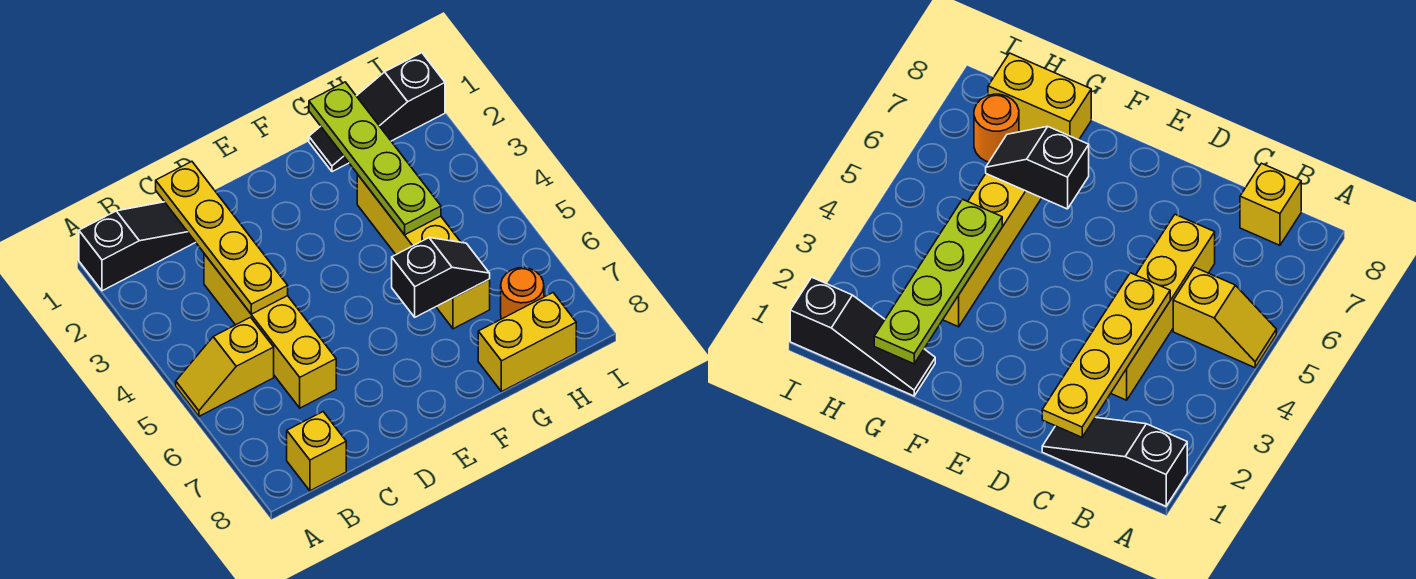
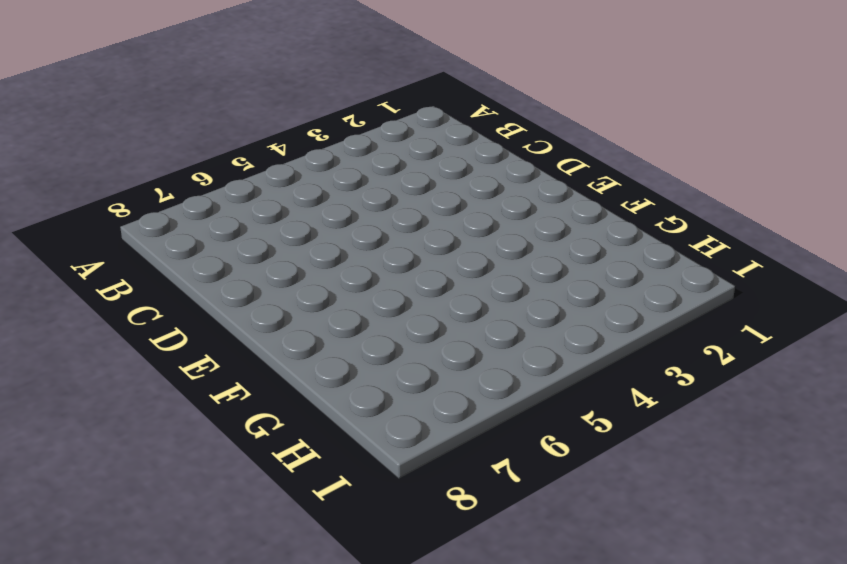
none -> black slope A1:C1 level 1 top A
none -> yellow slope A5:B5 level 1 top B

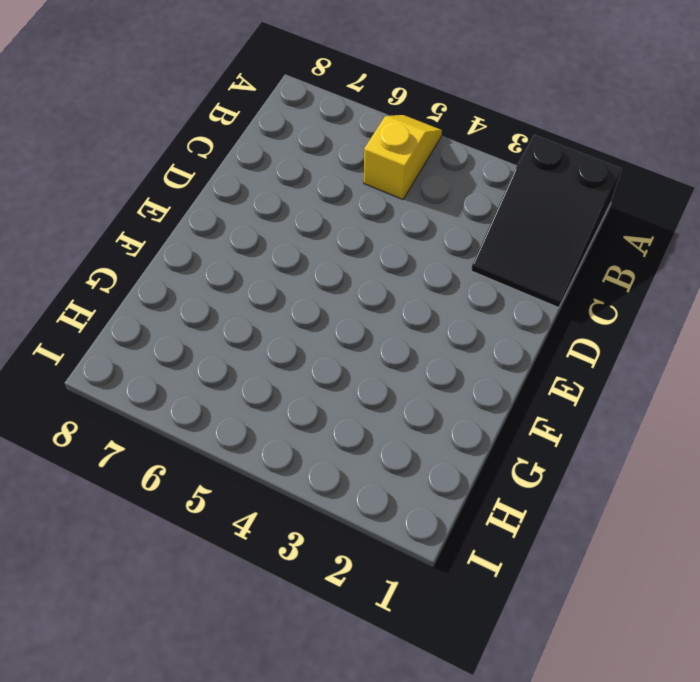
black slope A1:C2 level 1 top A -> black slope A1:C1 level 1 top A
none -> yellow brick B8 level 1
none -> yellow brick C3:C6 level 1

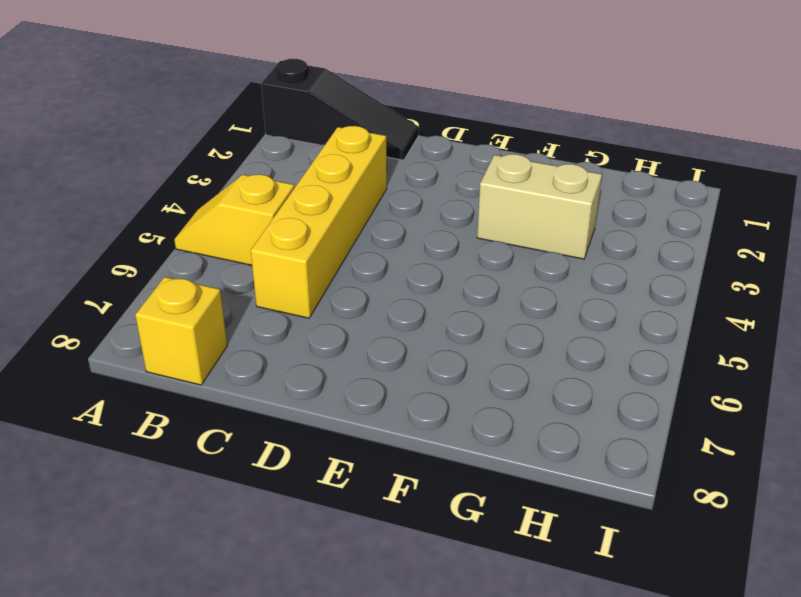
tan brick F3:G3 level 1 -> yellow brick G3:G6 level 1
none -> black slope G1:I1 level 1 top I
none -> yellow brick G8:H8 level 1

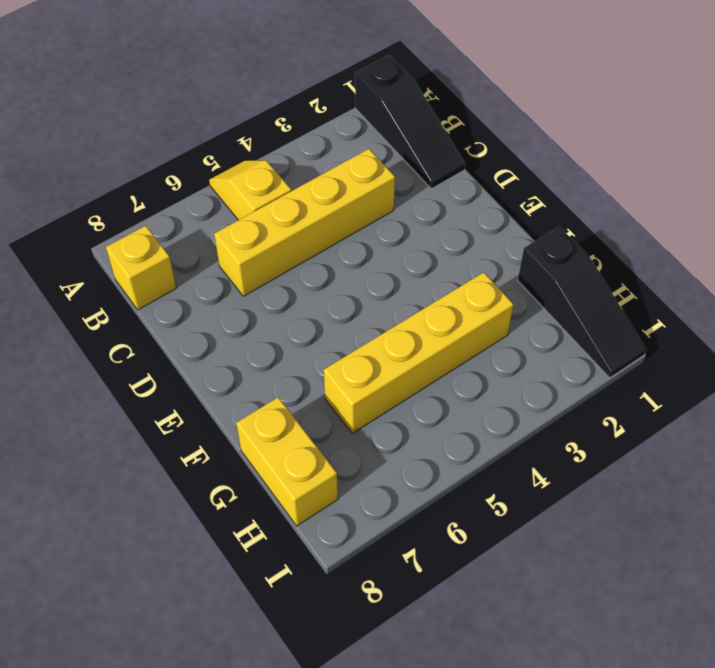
black slope G1:I1 level 1 top G -> black slope G1:I1 level 1 top I
none -> orange round brick H7 level 1
none -> yellow plate C1:C4 level 2

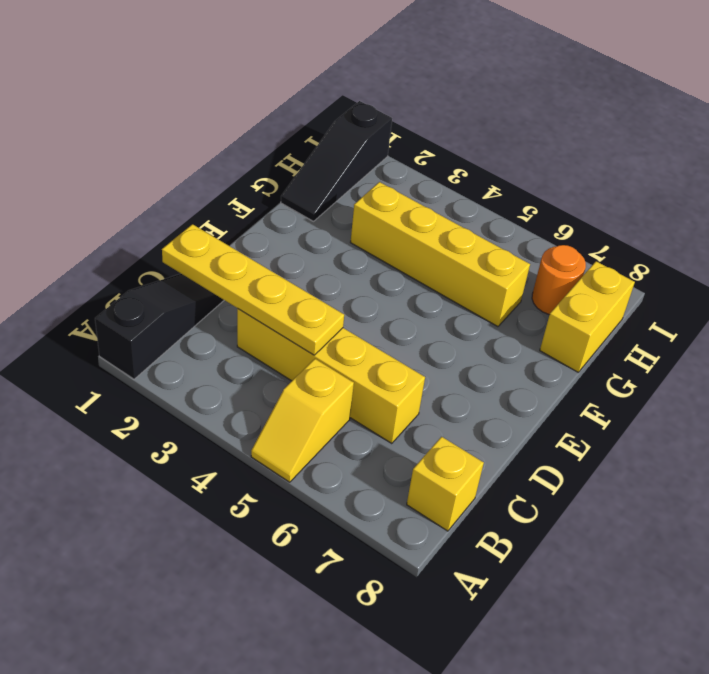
none -> black slope F6:G6 level 2 top F
none -> lime plate G1:G4 level 2

